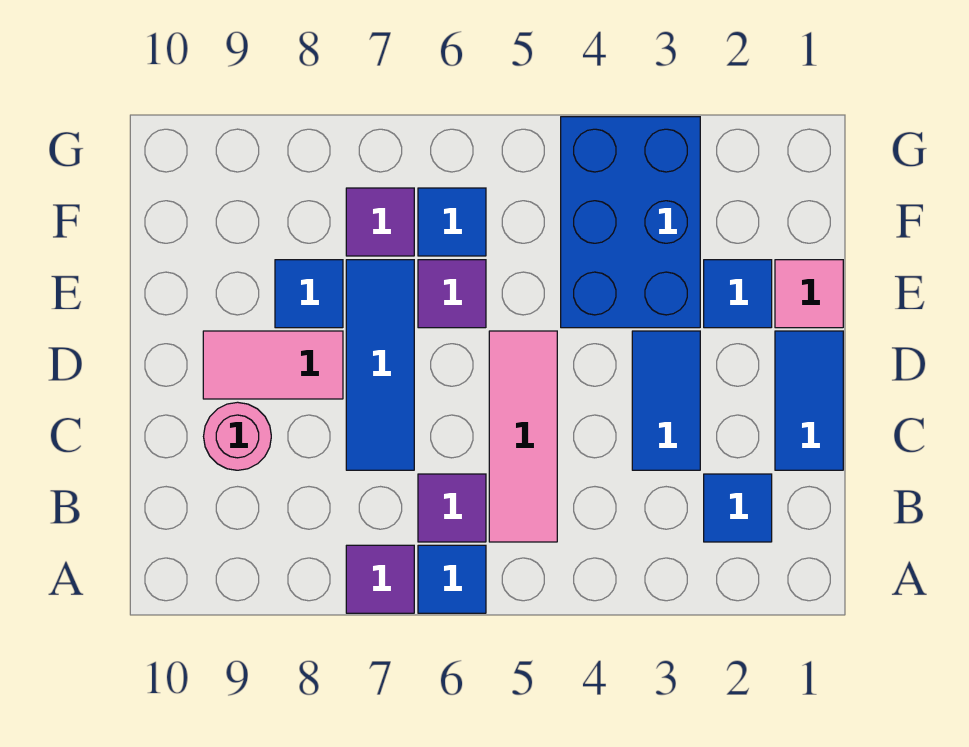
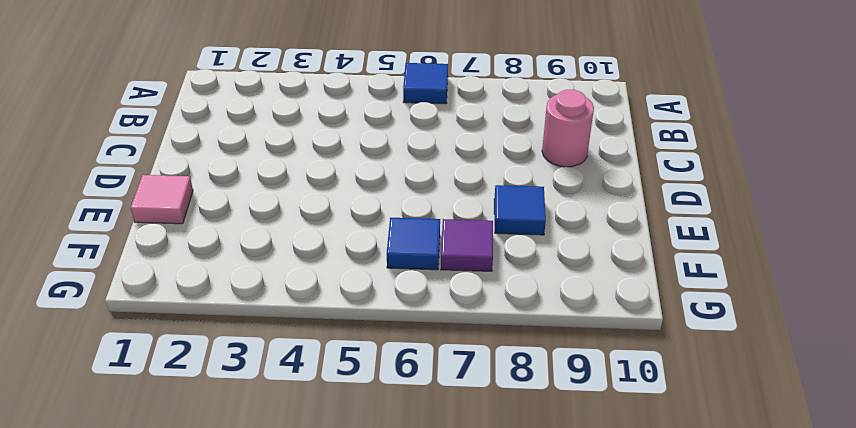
none -> purple tile A7 level 1
none -> blue tile B2 level 1
none -> pink tile B5:D5 level 1

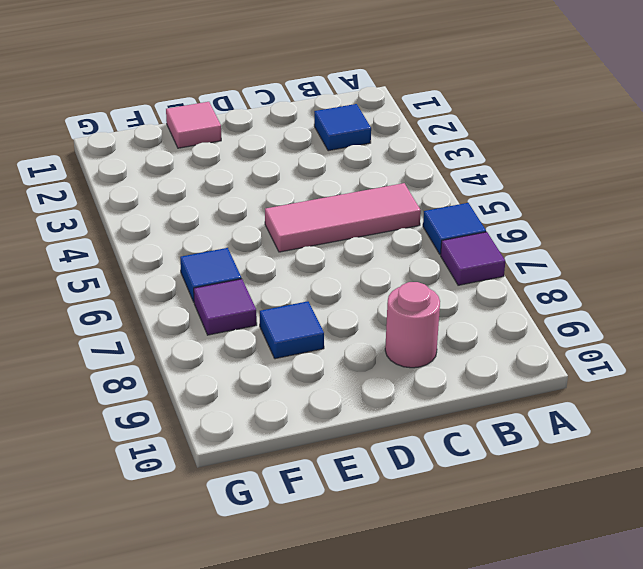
none -> purple tile B6 level 1
none -> blue tile C1:D1 level 1
none -> blue tile C3:D3 level 1

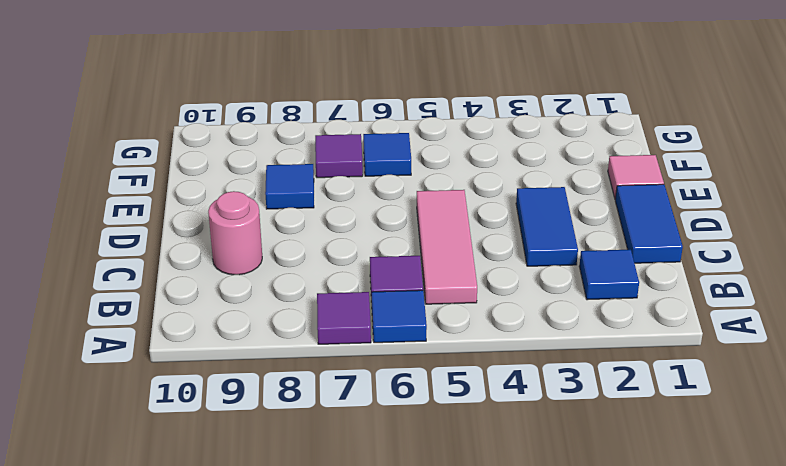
none -> blue tile C7:E7 level 1
none -> pink tile D8:D9 level 1
none -> blue tile E2 level 1

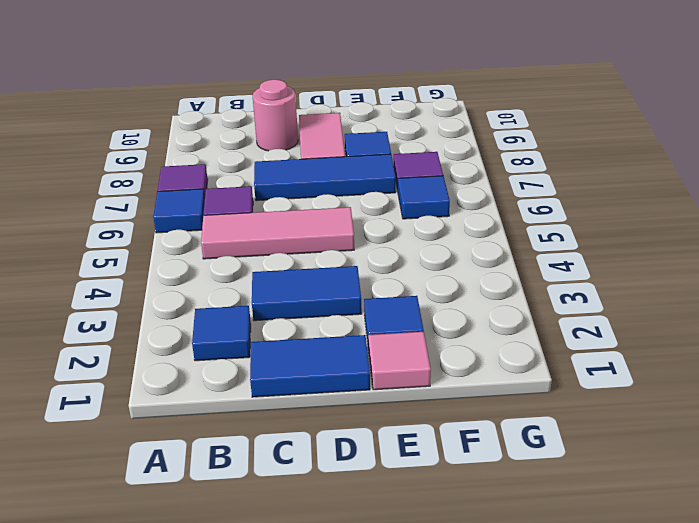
none -> blue brick E3:G4 level 1
none -> purple tile E6 level 1

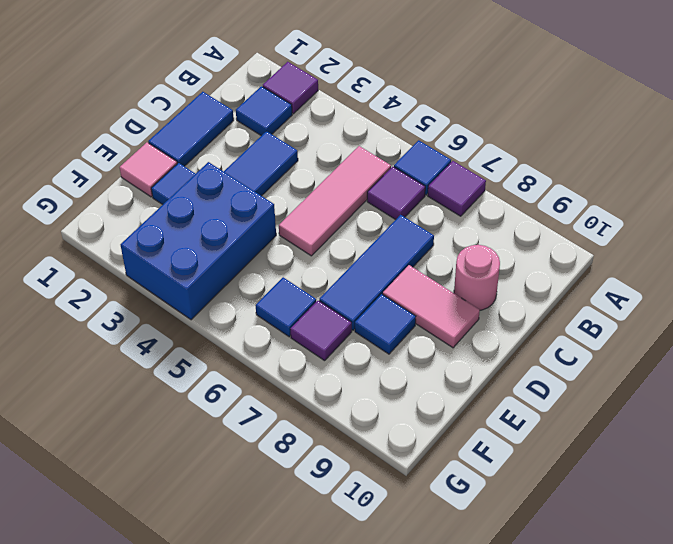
purple tile A2 level 1 -> purple tile E6 level 1

